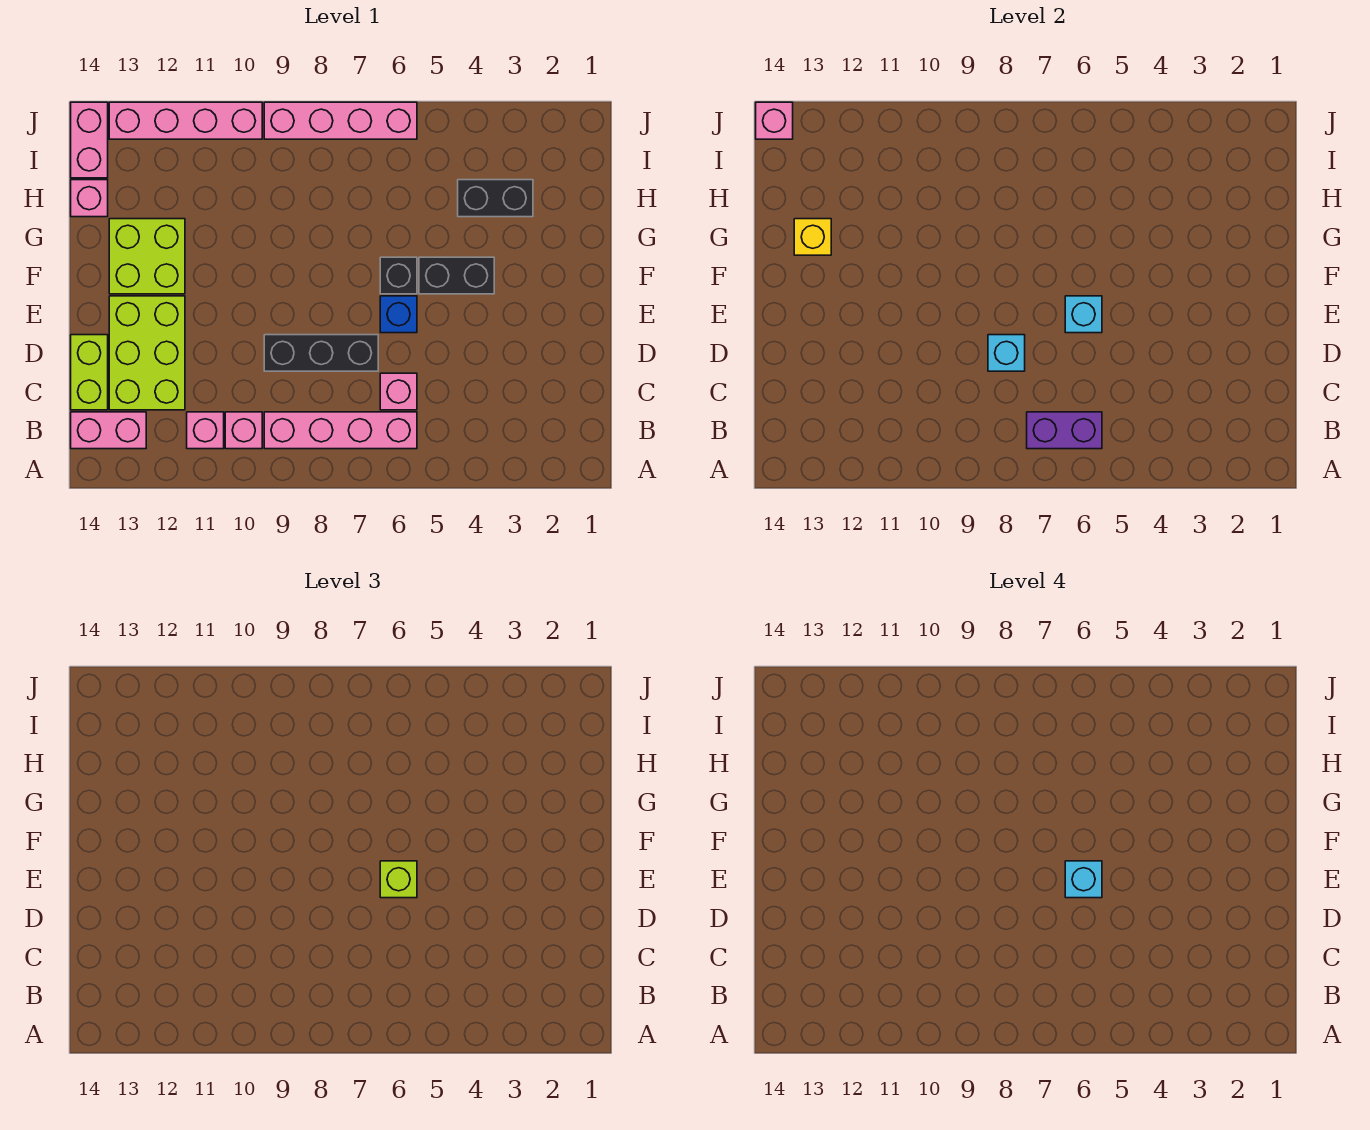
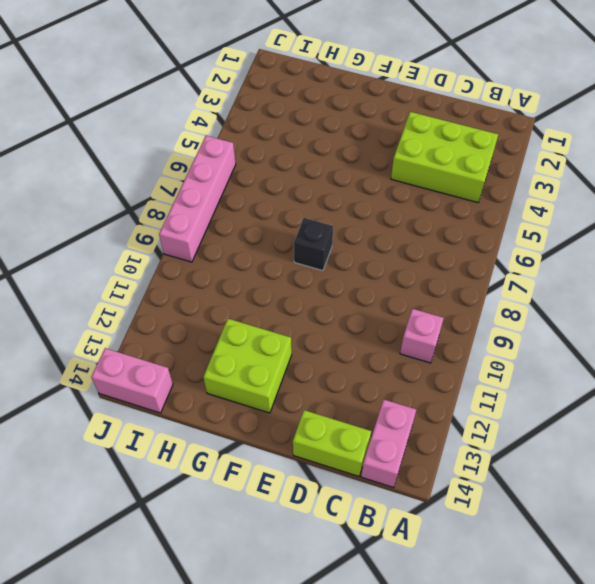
lime brick B3:D4 level 1 -> lime brick C12:E13 level 1
black brick F8 level 1 -> black brick F6 level 1
none -> pink brick B6:B9 level 1
none -> pink brick B11 level 1
none -> pink brick C6 level 1

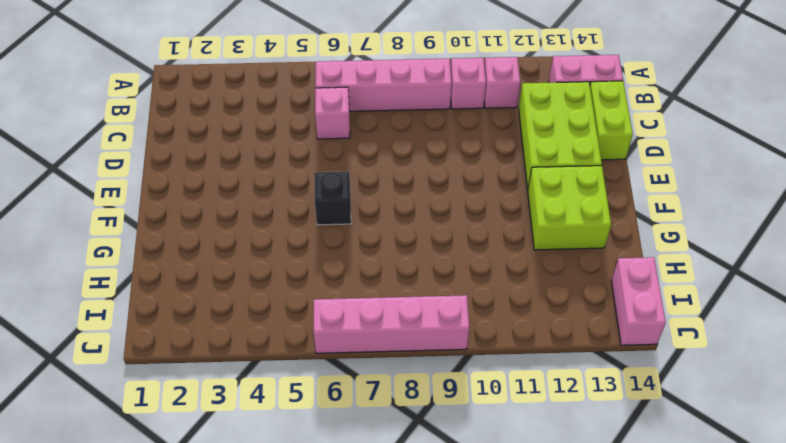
none -> black brick D7:D9 level 1
none -> blue brick E6 level 1
none -> black brick F4:F5 level 1

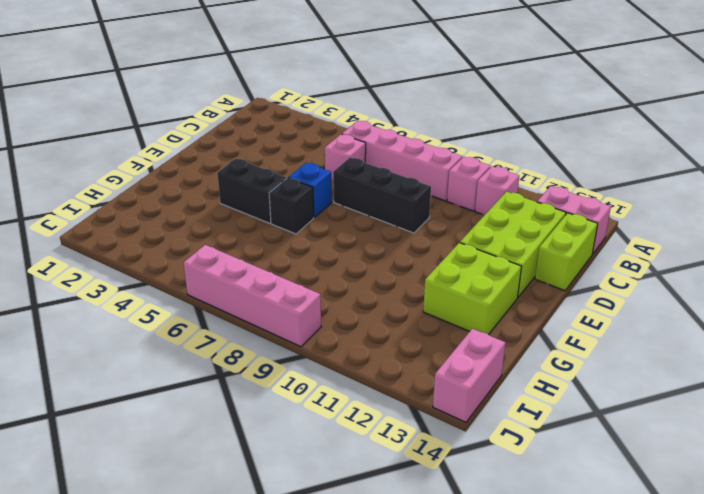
none -> black brick H3:H4 level 1
none -> pink brick H14 level 1
none -> pink brick J10:J13 level 1

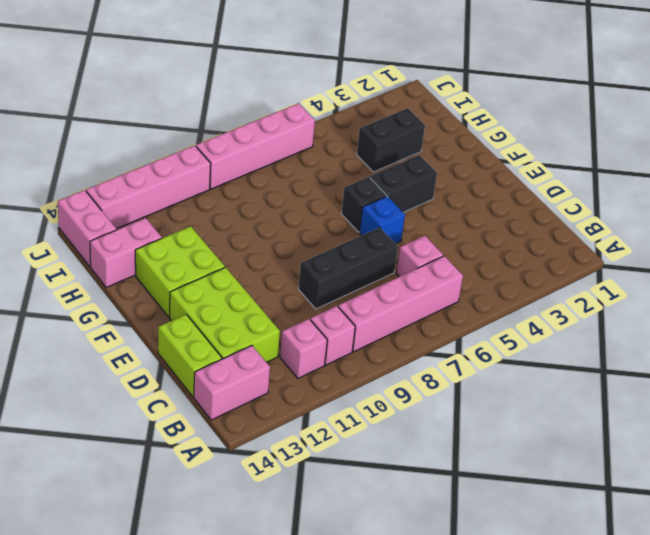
pink brick H13:H14 level 1 -> pink brick H14 level 1
none -> purple brick B6:B7 level 2
none -> cyan brick D8 level 2
none -> cyan brick E6 level 2

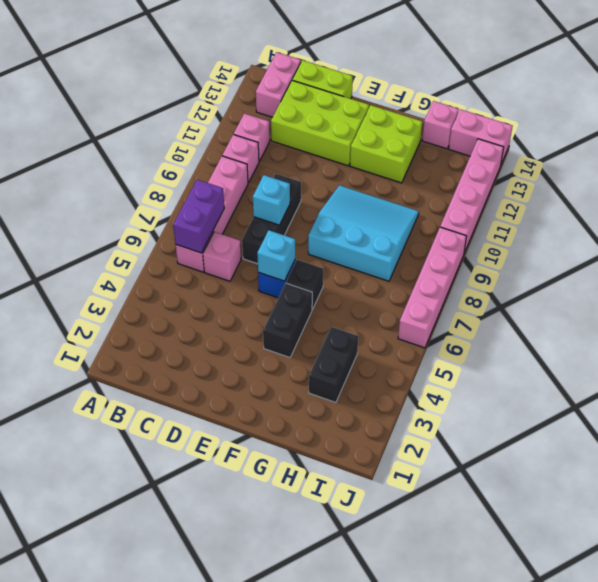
cyan slope F8:H10 level 1 top 8 -> none
none -> yellow brick G13 level 2
none -> pink brick J14 level 2
none -> lime brick E6 level 3

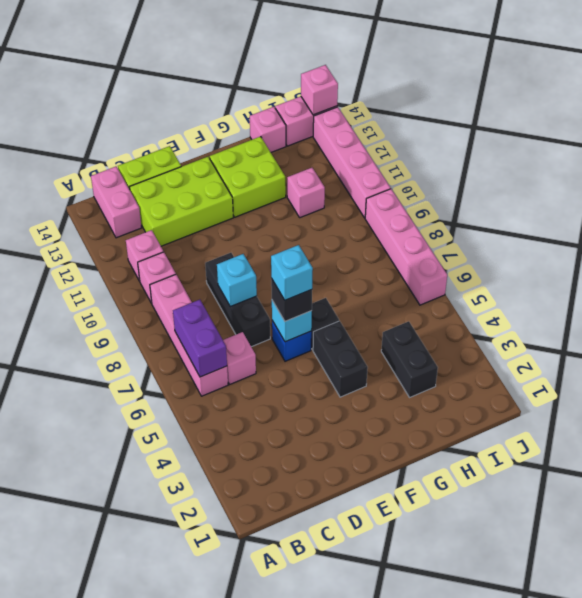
black brick E6 level 3 -> lime brick E6 level 3
pink brick H11 level 1 -> none
none -> yellow brick G13 level 2

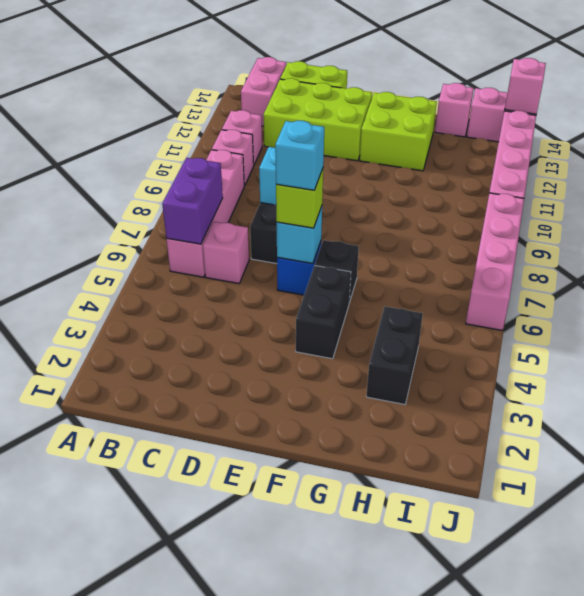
none -> yellow brick G13 level 2

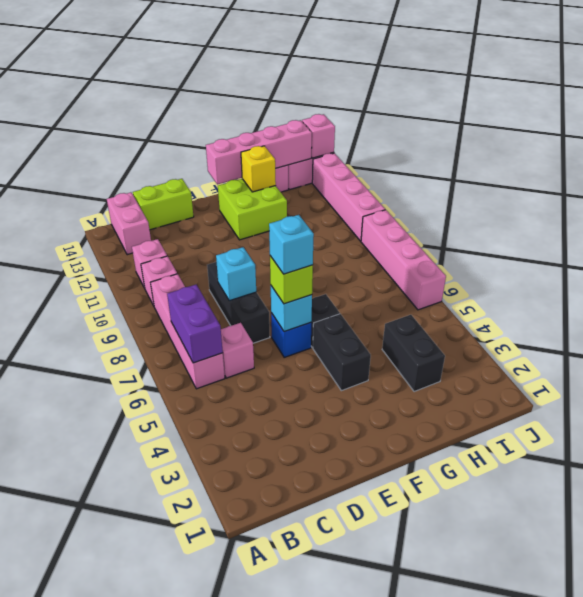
pink brick F14:I14 level 2 -> none
none -> lime brick C12:E13 level 1

